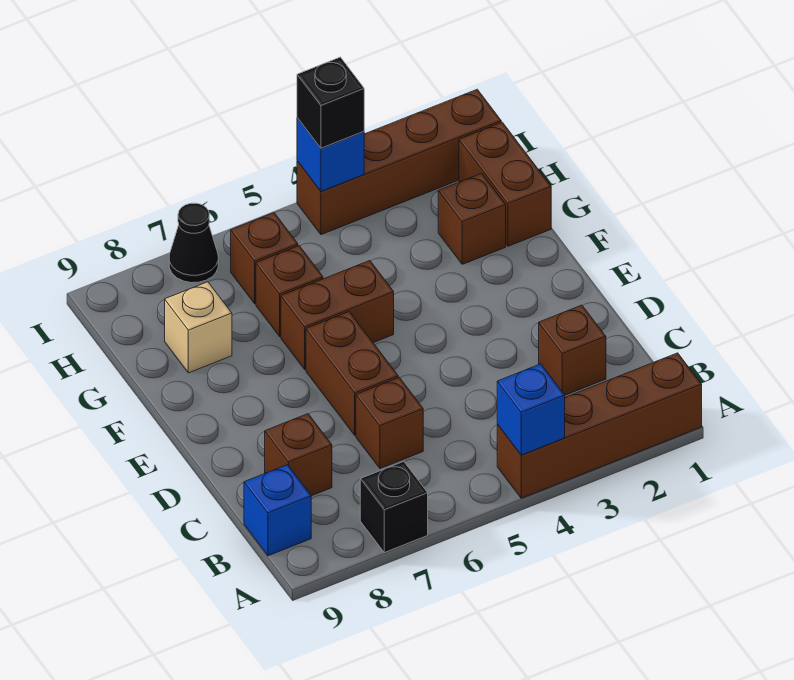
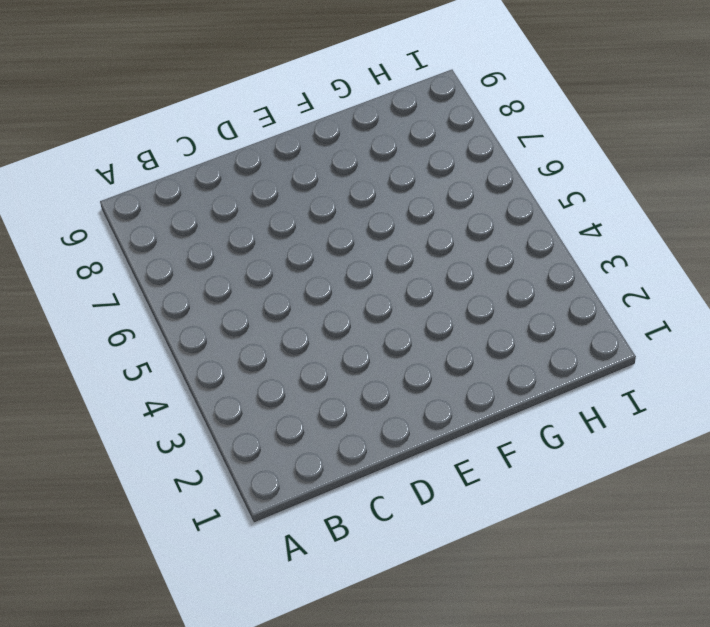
none -> brown brick A1:A4 level 1
none -> black brick A7 level 1
none -> blue brick B9 level 1

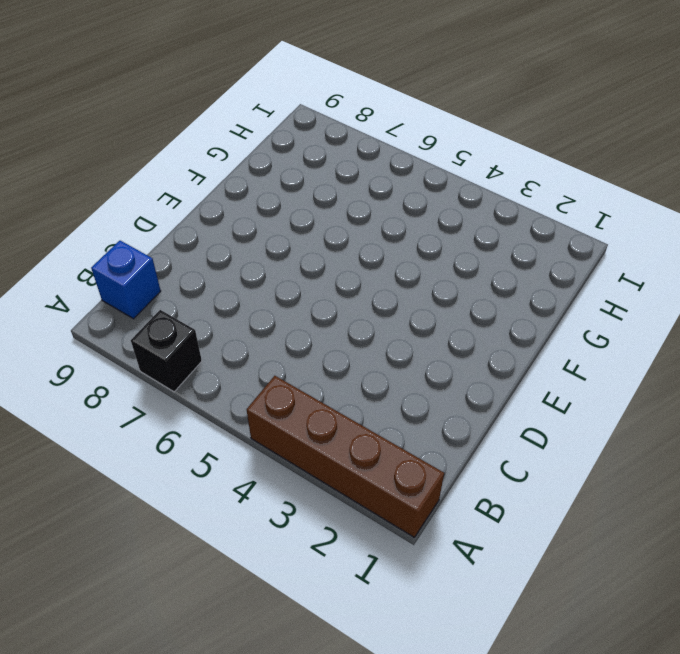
none -> brown brick C2 level 1
none -> brown brick C6 level 1
none -> brown brick C8 level 1

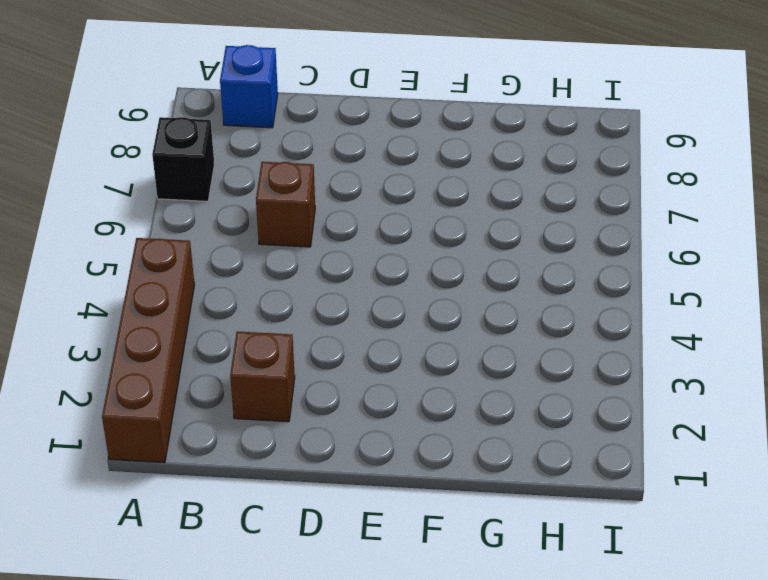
none -> brown brick C8 level 1
none -> brown brick D6:E6 level 1
none -> brown brick F5:F6 level 1

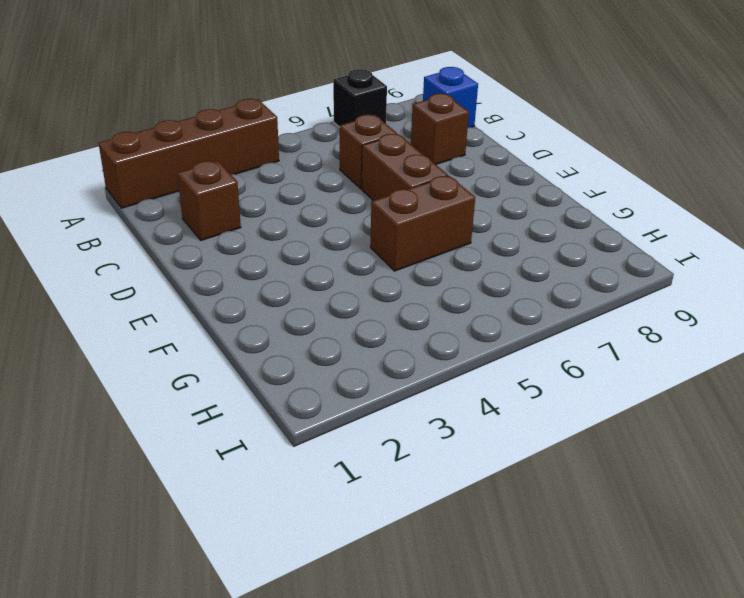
none -> brown brick G1:H1 level 1
none -> brown brick G2 level 1
none -> brown brick G6 level 1

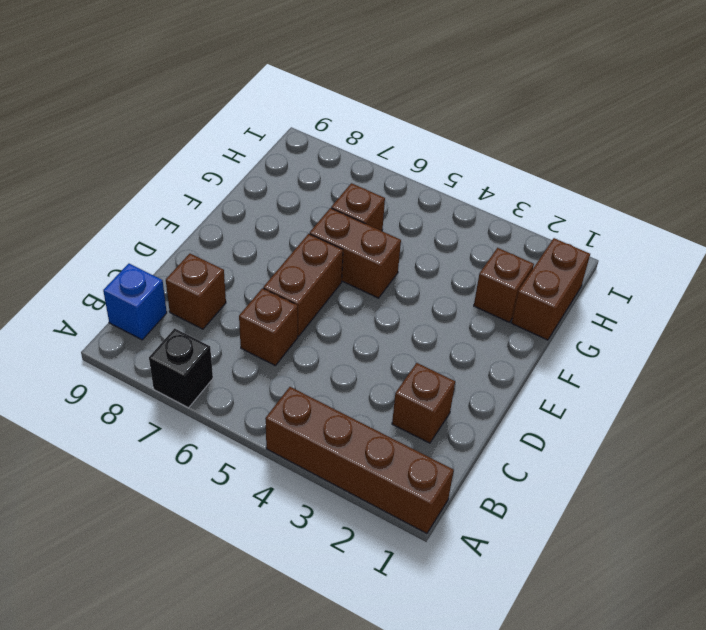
none -> tan brick G8 level 1
none -> brown brick H6 level 1
none -> brown brick I1:I4 level 1

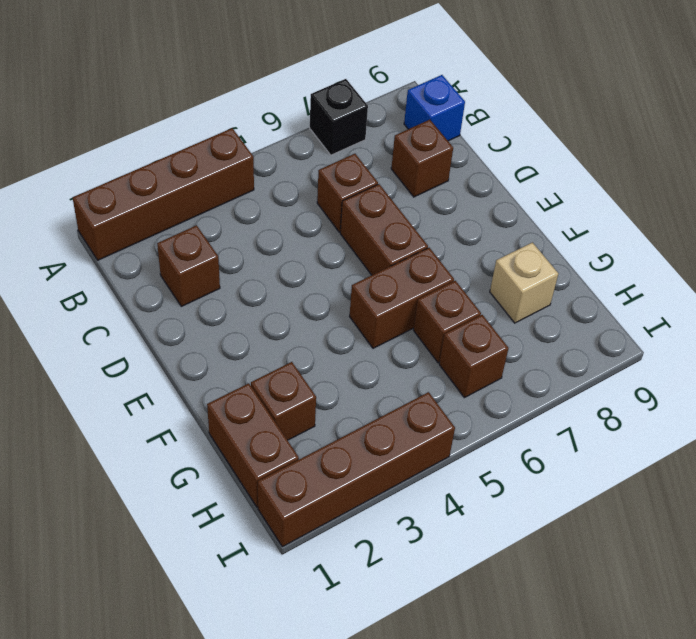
none -> black cone I7 level 1
none -> blue brick A4 level 2
none -> blue brick I4 level 2

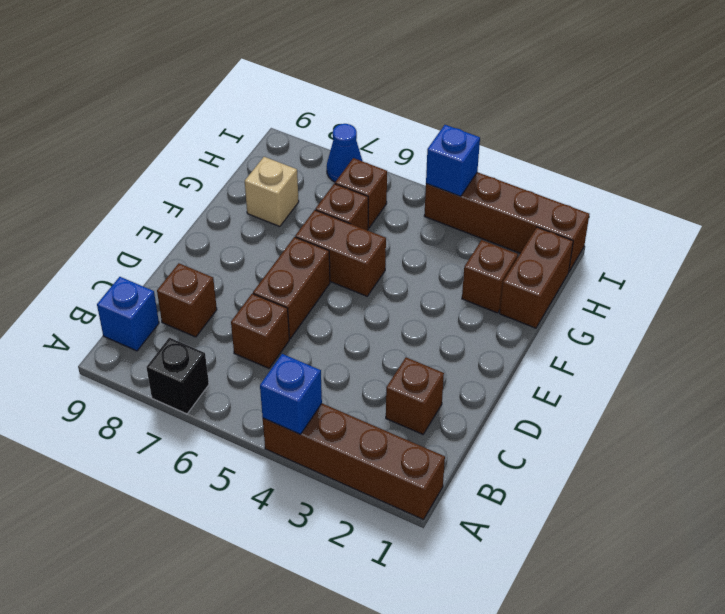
blue cone I7 level 1 -> black cone I7 level 1
none -> black brick I4 level 3

